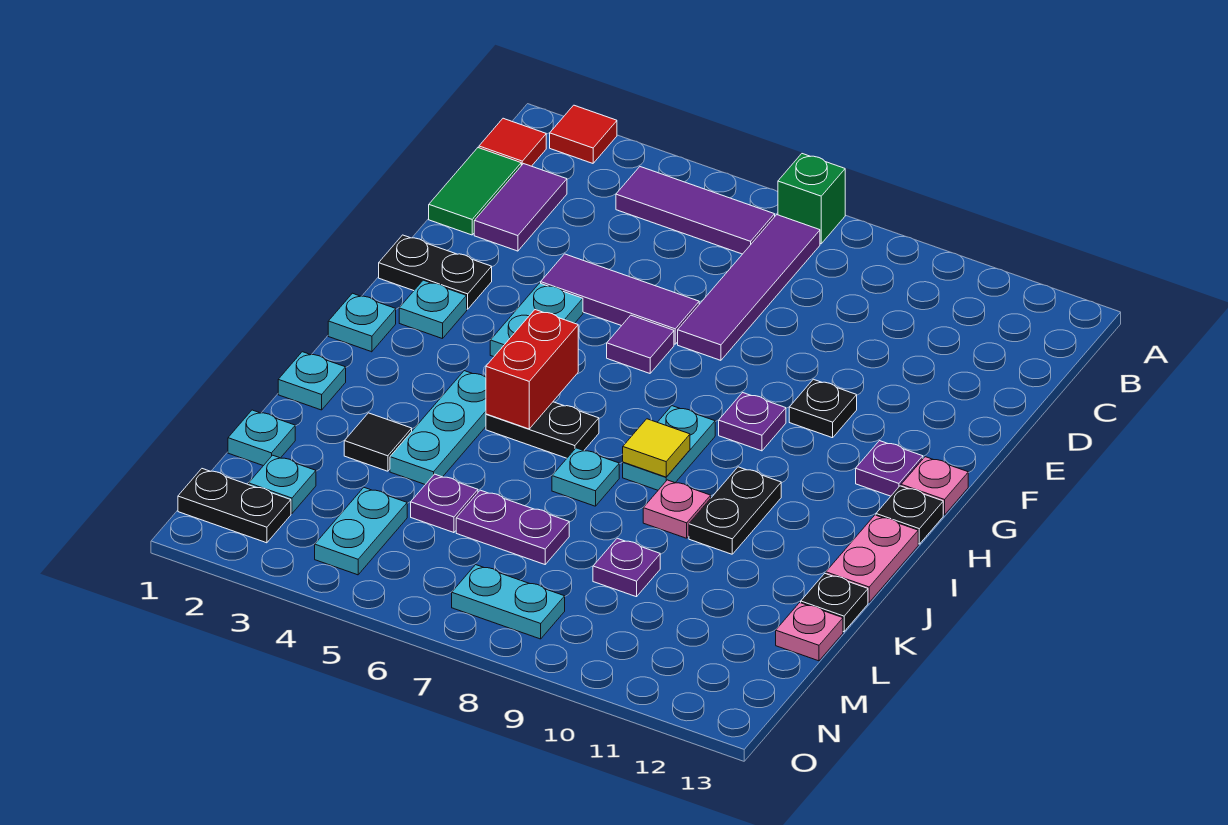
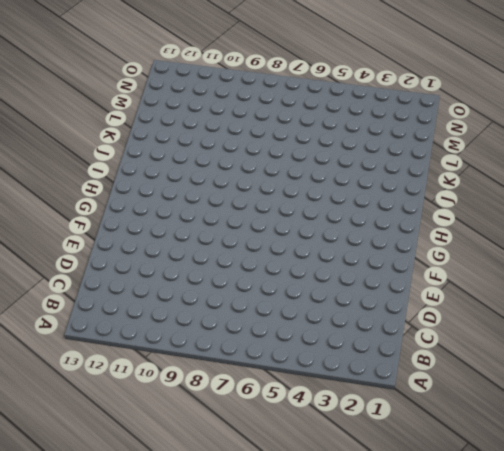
none -> red tile A2 level 1
none -> green brick A7 level 1
none -> red tile B1 level 1
none -> purple tile B4:B6 level 1

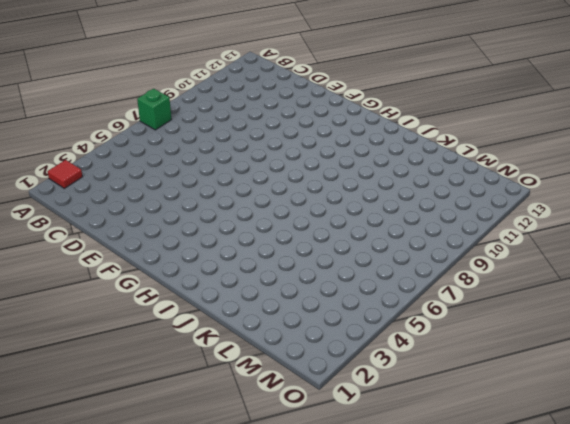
none -> red tile B1 level 1
none -> purple tile B4:B6 level 1
none -> purple tile B7:E7 level 1
none -> green tile C1:D1 level 1

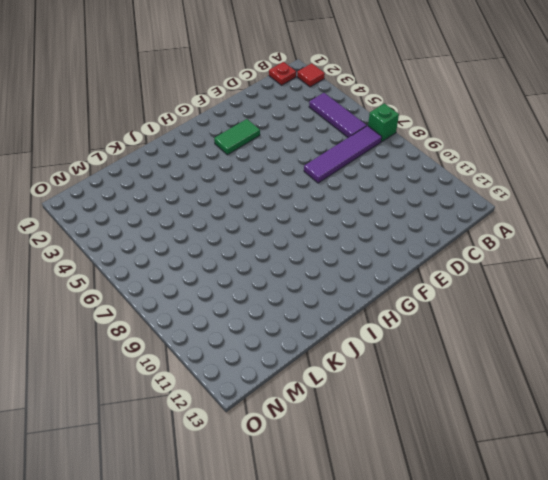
red plate B1 level 1 -> red tile B1 level 1
green tile F3:G3 level 1 -> green tile C1:D1 level 1
none -> purple tile C2:D2 level 1
none -> purple tile E4:E6 level 1
none -> black plate F1:F2 level 1
none -> cyan plate F4:G4 level 1

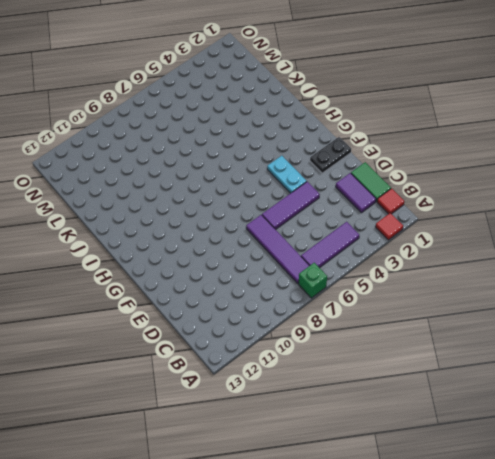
none -> purple tile F6 level 1
none -> black plate F10 level 1
none -> cyan plate G2 level 1
none -> purple plate G9 level 1

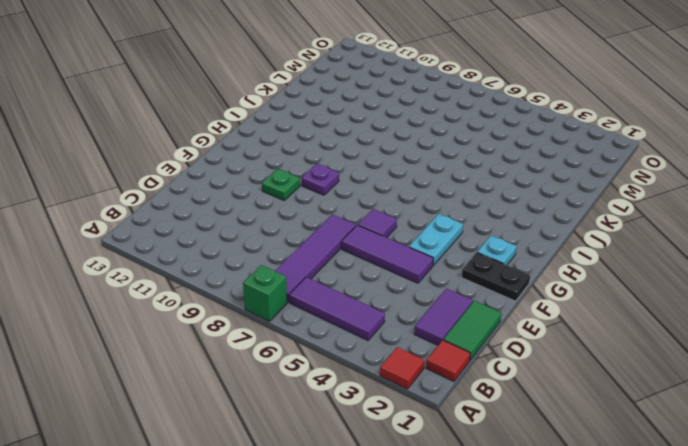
green plate F10 level 1 -> black plate F10 level 1
none -> purple plate G12 level 1
none -> pink plate G13 level 1
none -> cyan plate H1 level 1
none -> cyan plate H8:I8 level 1

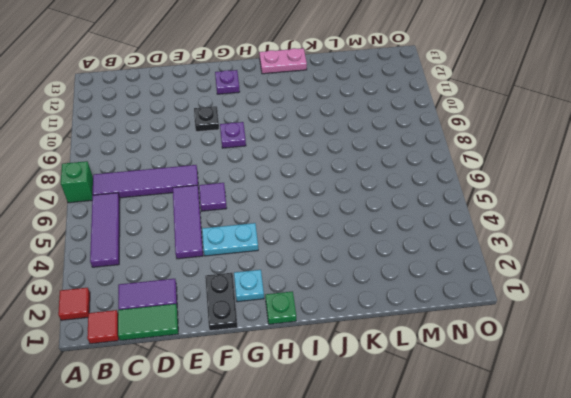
green plate H1 level 1 -> cyan plate H1 level 1
none -> pink plate G13 level 1
none -> cyan plate H8:I8 level 1
none -> black plate H13 level 1
none -> cyan plate I4:K4 level 1

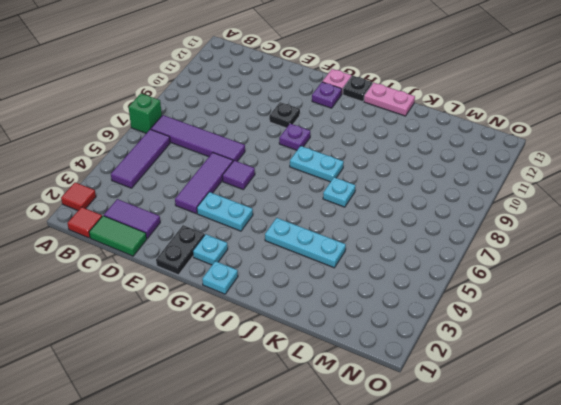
none -> black plate I5:I6 level 1
none -> black plate I10:J10 level 1
none -> cyan plate J1 level 1
none -> pink plate J9 level 1

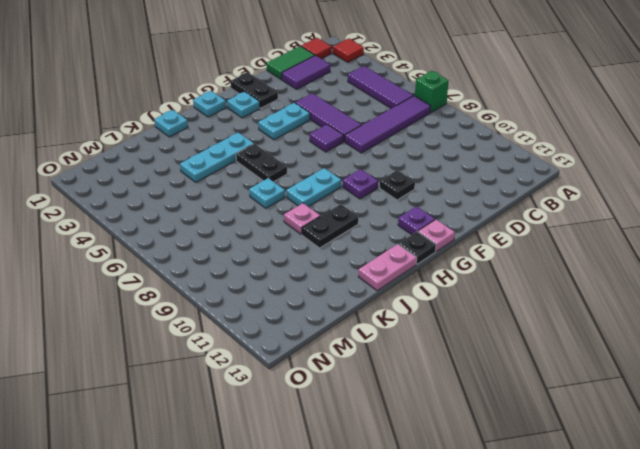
none -> black tile K3 level 1
none -> black plate K13 level 1
none -> cyan plate L1 level 1
none -> purple plate L5 level 1

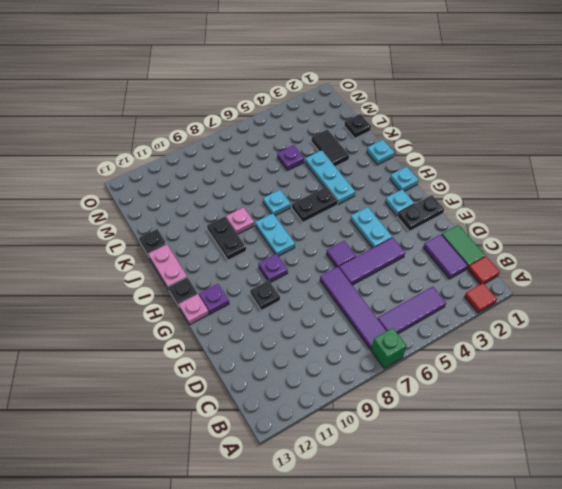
black tile K3:L3 level 1 -> black tile K3 level 1
black plate L1 level 1 -> cyan plate L1 level 1
none -> purple plate L6:L7 level 1
none -> purple plate L9 level 1
none -> pink plate L13 level 1
none -> cyan plate M2 level 1

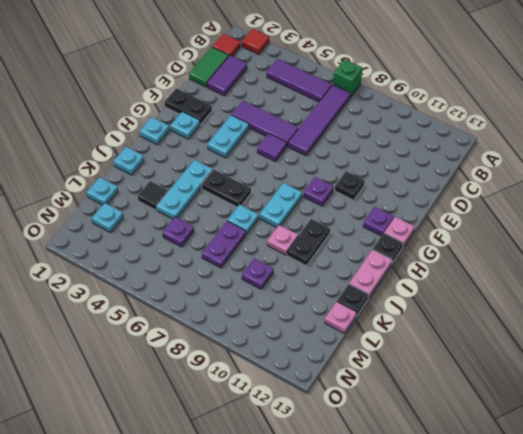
purple plate K7:L7 level 1 -> purple plate L6:L7 level 1
none -> cyan plate M4:N4 level 1
none -> black plate N1:N2 level 1
none -> cyan plate N7:N8 level 1
none -> red brick H5:I5 level 2

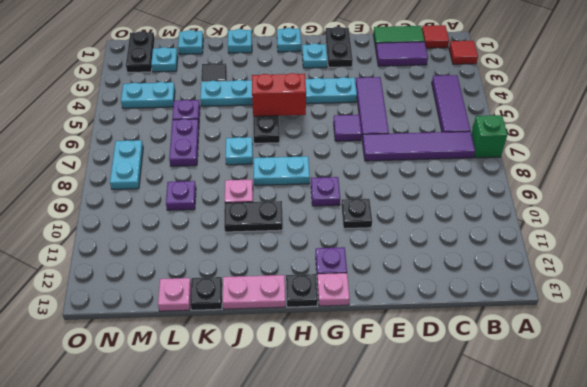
none -> yellow tile I8 level 2

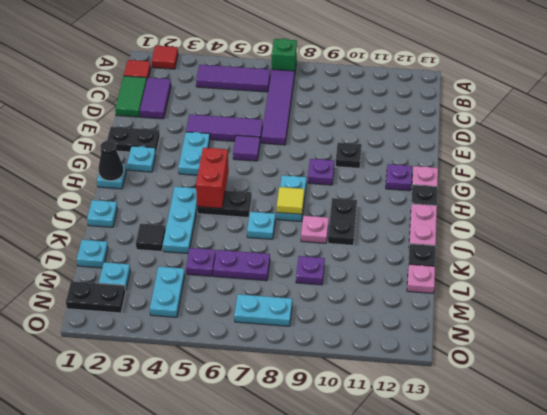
black cone H1 level 2 -> none

